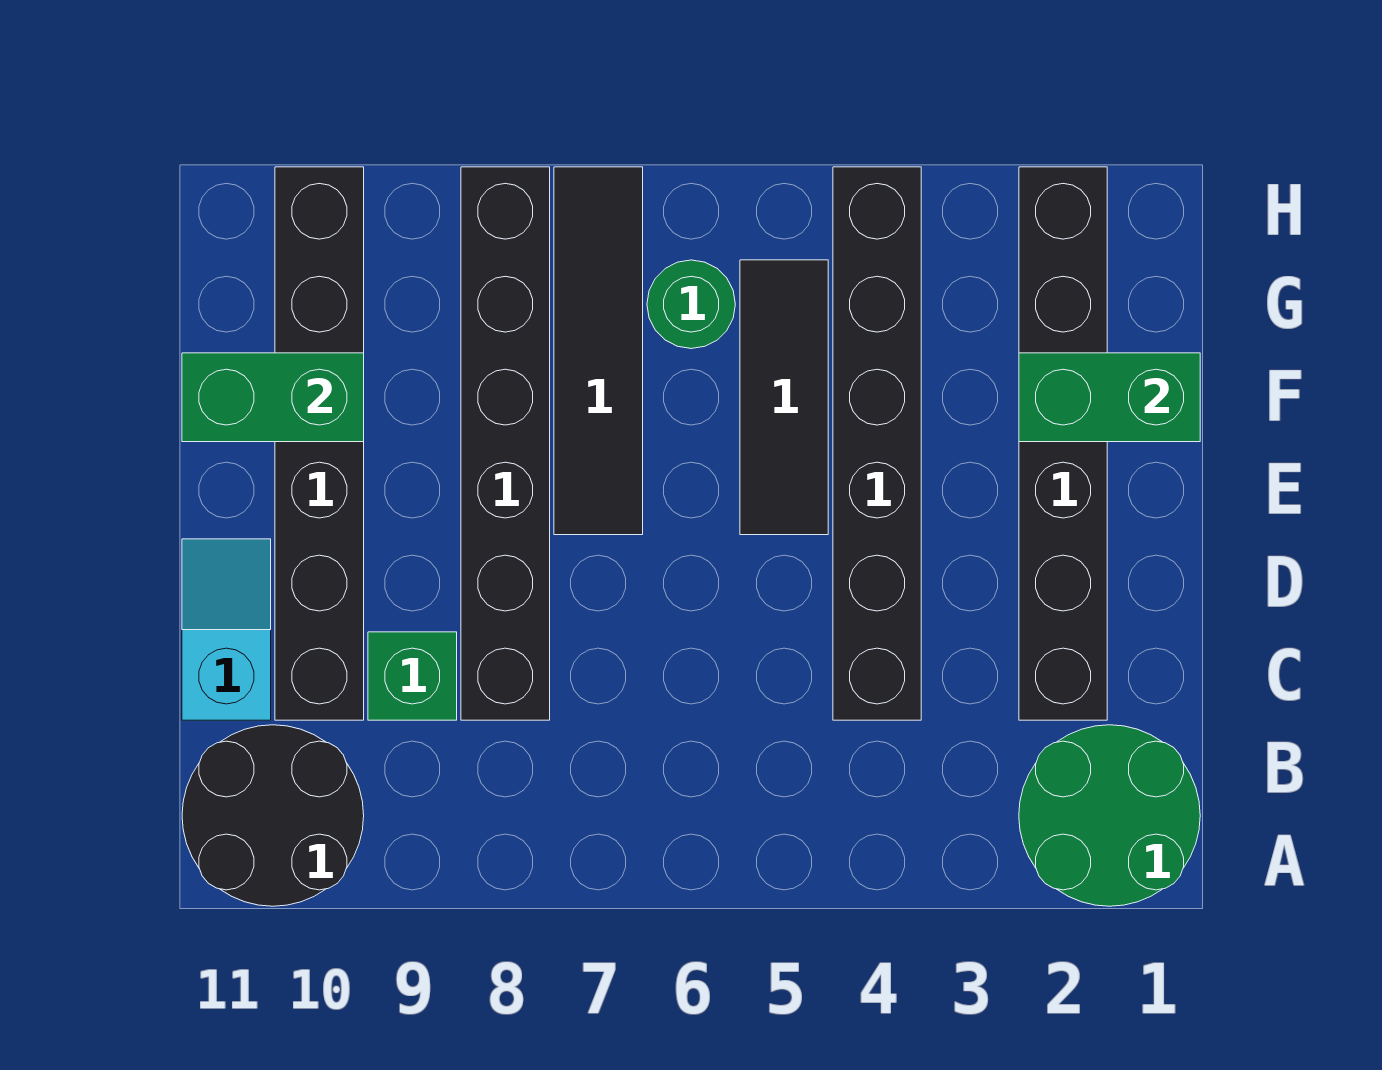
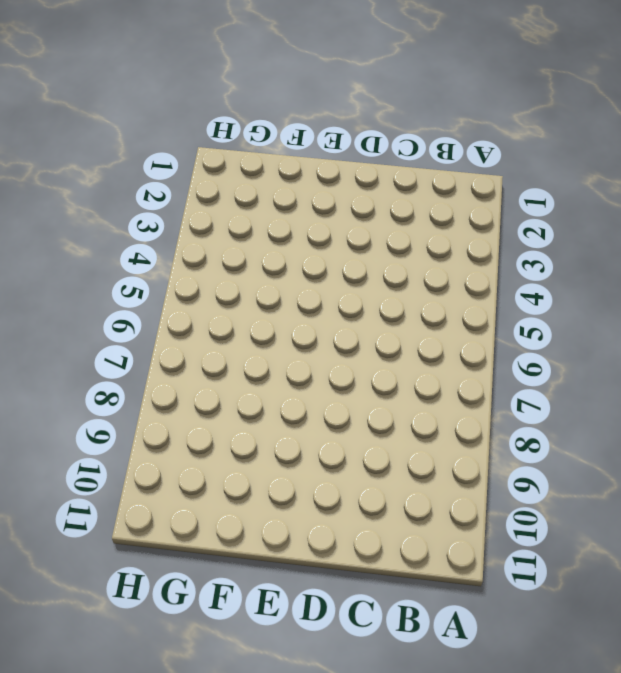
none -> green round brick A1:B2 level 1
none -> black round brick A10:B11 level 1
none -> black brick C2:H2 level 1

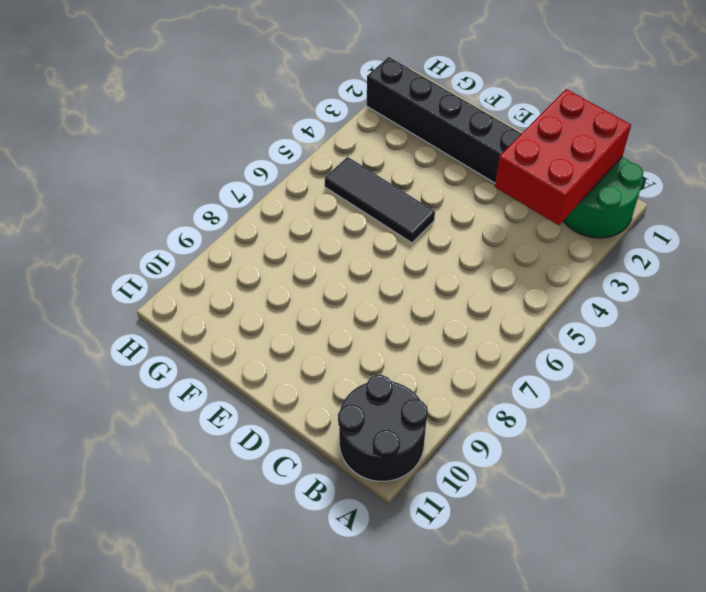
red brick B1:C3 level 2 -> none
none -> black brick C4:H4 level 1
none -> black brick C8:H8 level 1
none -> green brick C9 level 1

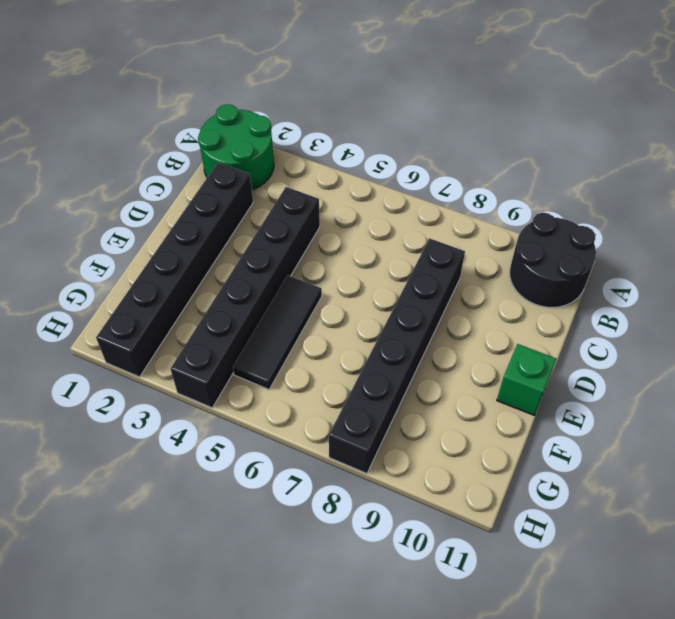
green brick E11 level 1 -> green brick C9 level 1
none -> black brick C10:H10 level 1
none -> cyan slope C11:D11 level 1 top C
none -> black tile E7:H7 level 1

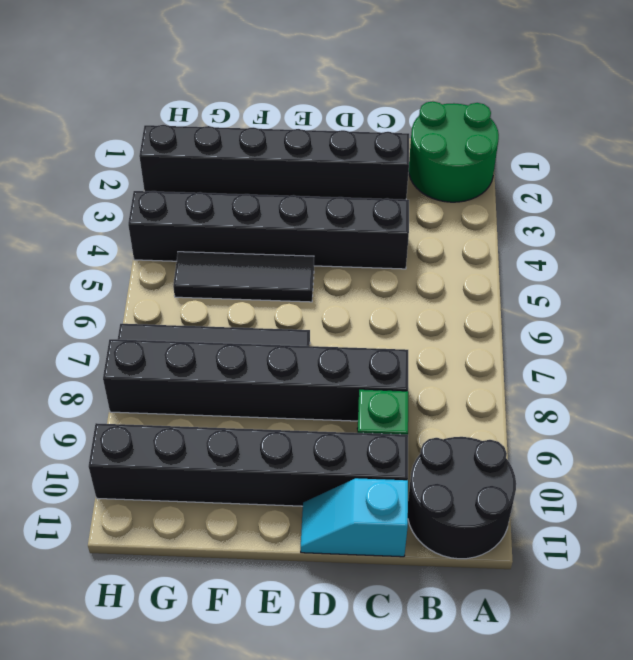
none -> green round brick G6 level 1
none -> green brick F1:F2 level 2
none -> green brick F10:F11 level 2

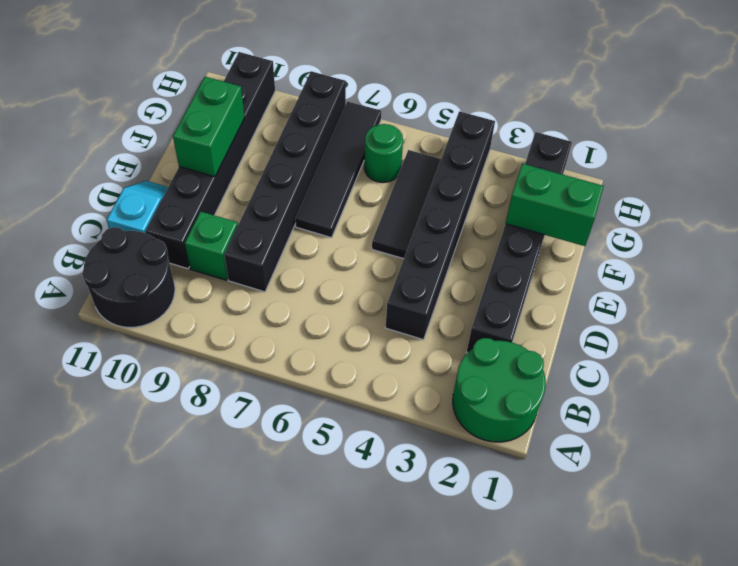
green brick E10:F10 level 2 -> green brick F10:F11 level 2

